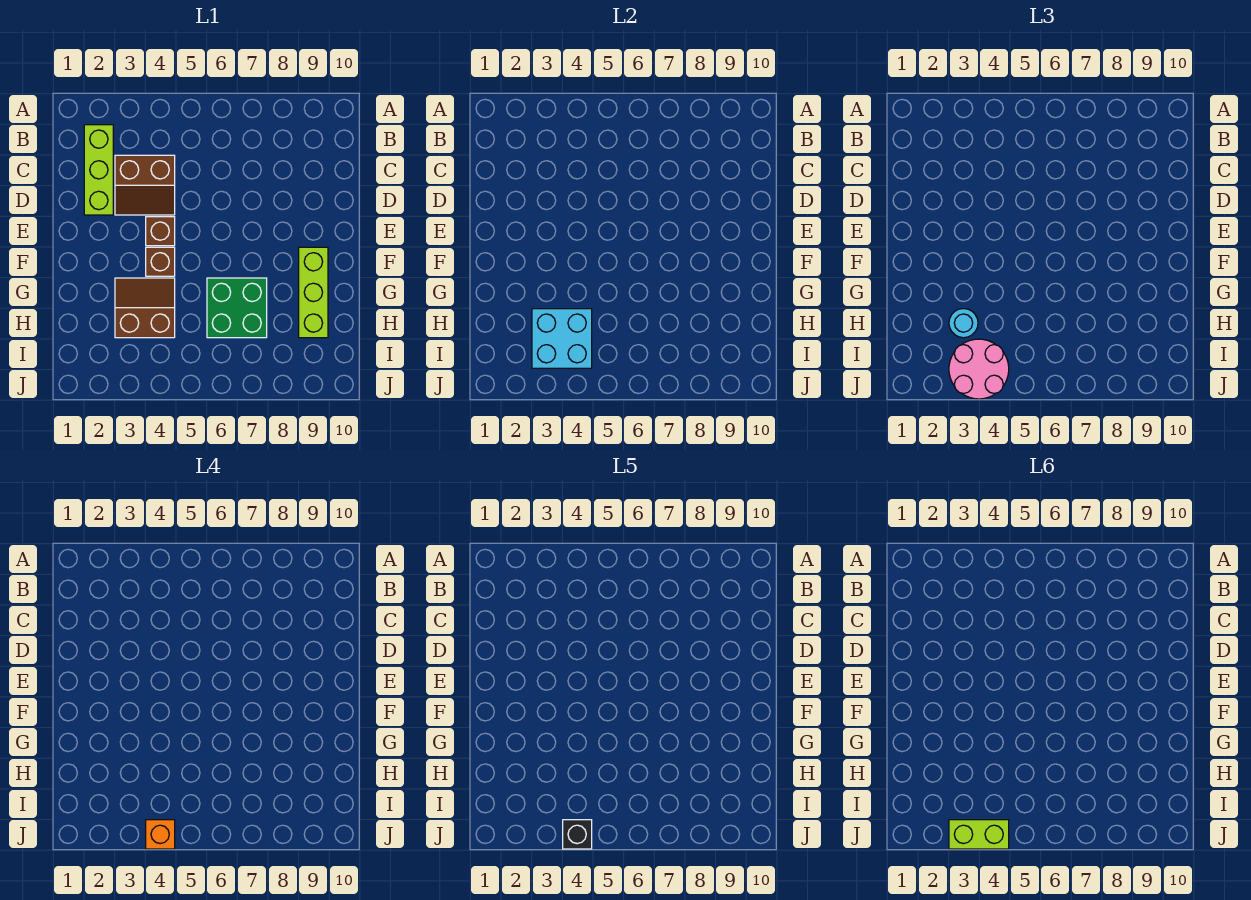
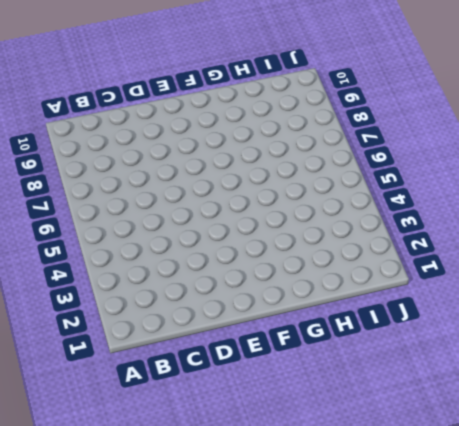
none -> lime brick B2:D2 level 1
none -> brown slope C3:D4 level 1 top C
none -> brown brick E4 level 1

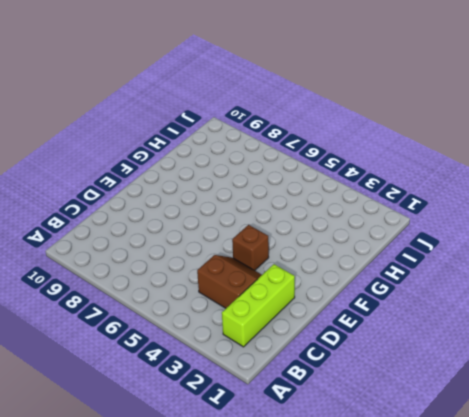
none -> brown brick F4 level 1
none -> lime brick F9:H9 level 1
none -> brown slope G3:H4 level 1 top H

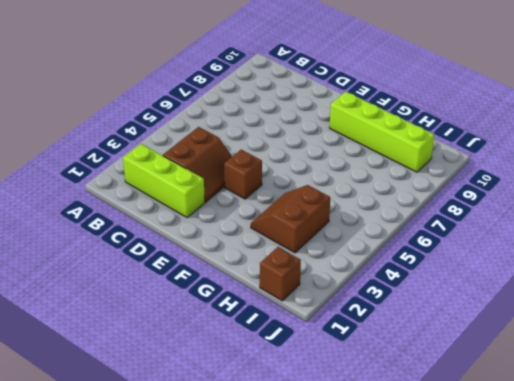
lime brick F9:I9 level 1 -> lime brick F9:H9 level 1
brown brick I1 level 1 -> brown brick F4 level 1
none -> green brick G6:H7 level 1
none -> cyan brick H3:I4 level 2
none -> cyan round brick H3 level 3

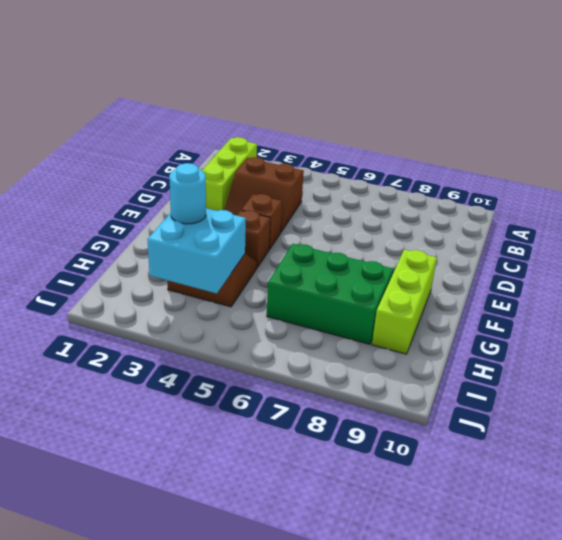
green brick G6:H8 level 1 -> green brick G6:H7 level 1
none -> pink round brick I3:J4 level 3
none -> orange brick J4 level 4
none -> black brick J4 level 5

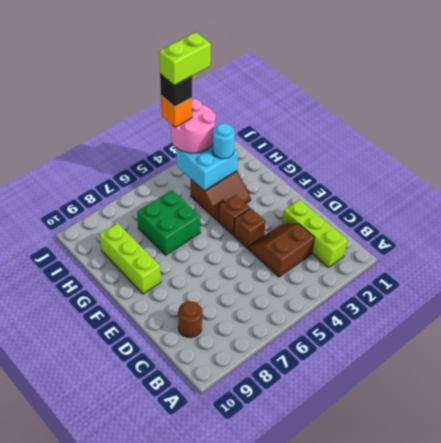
brown round brick C9 level 1 -> none

